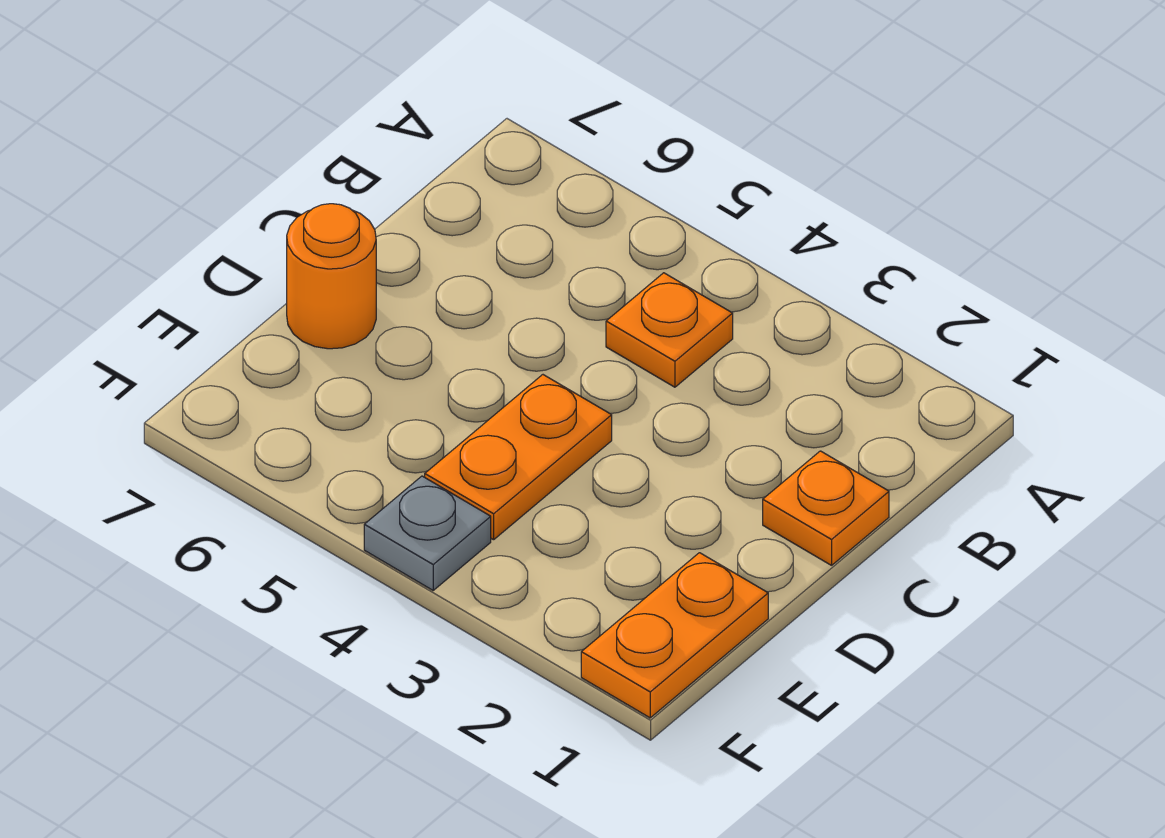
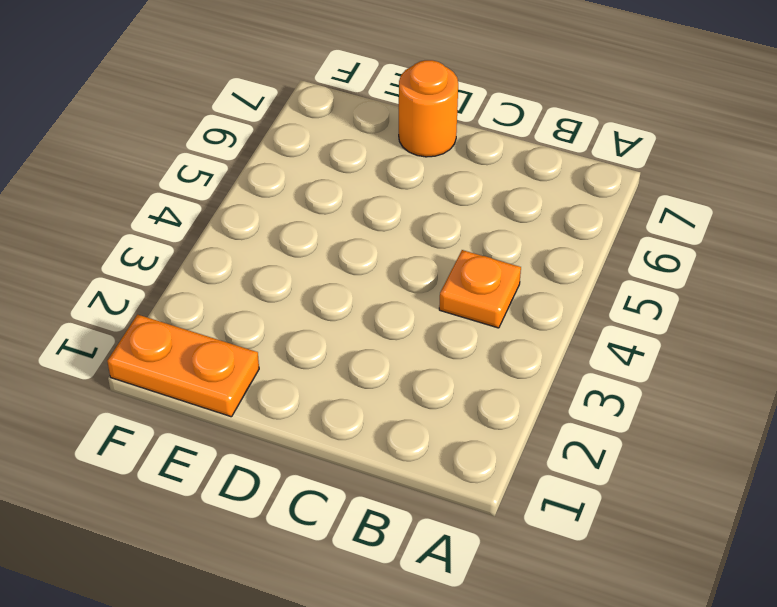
none -> orange plate C1 level 1
none -> orange plate D4:E4 level 1

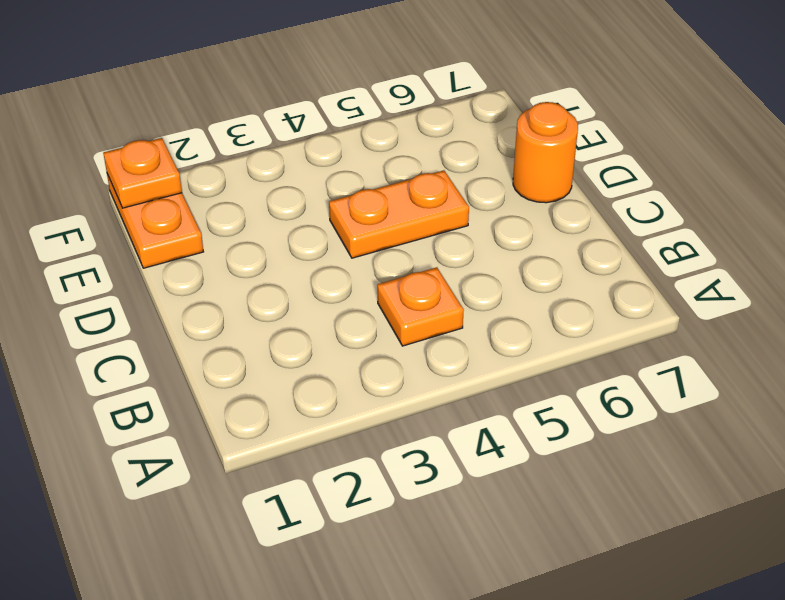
orange plate D4:D5 level 1 -> orange plate D4:E4 level 1
orange plate F1 level 2 -> orange plate C1 level 1
none -> grey plate F4 level 1

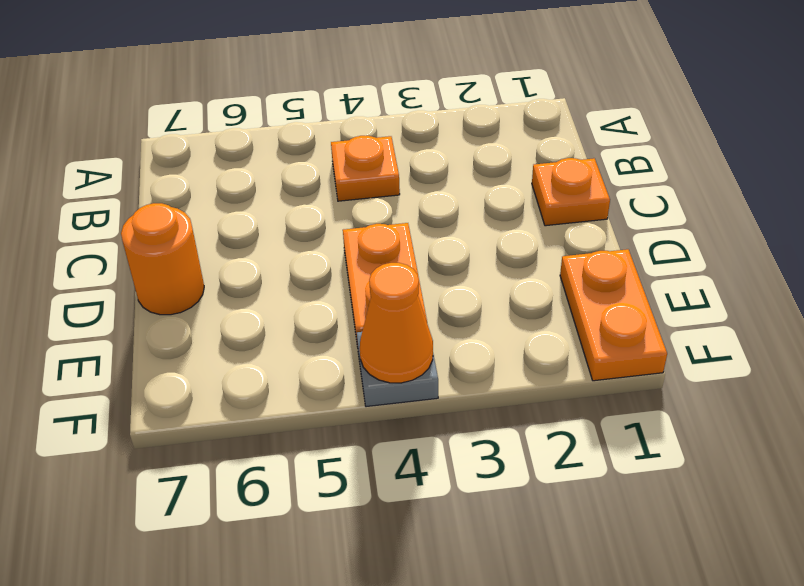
orange cone F4 level 2 -> none

